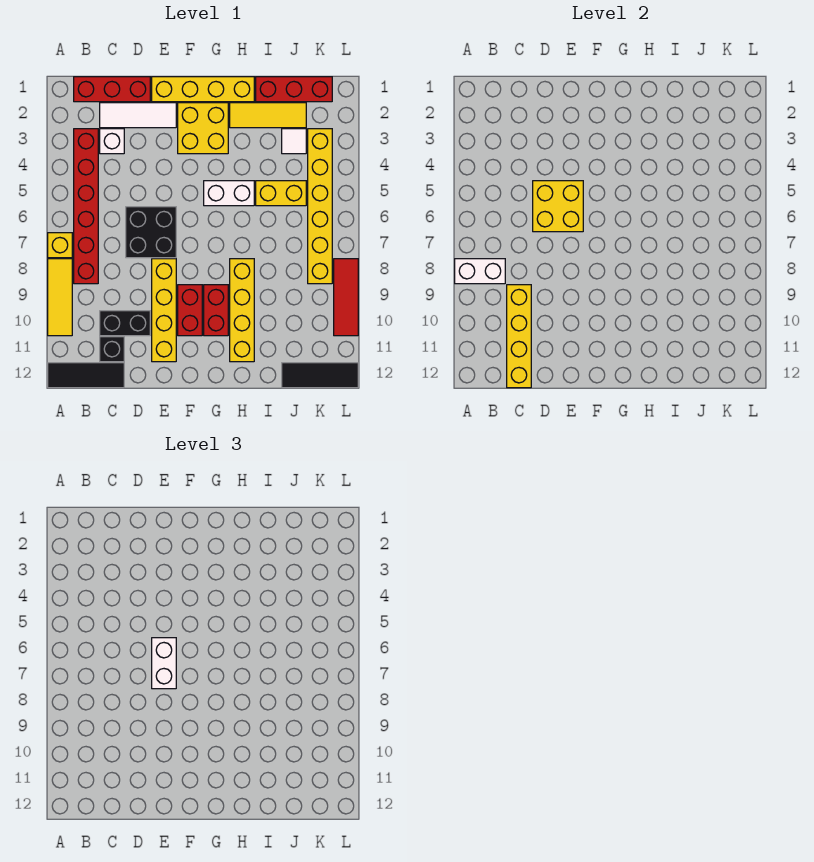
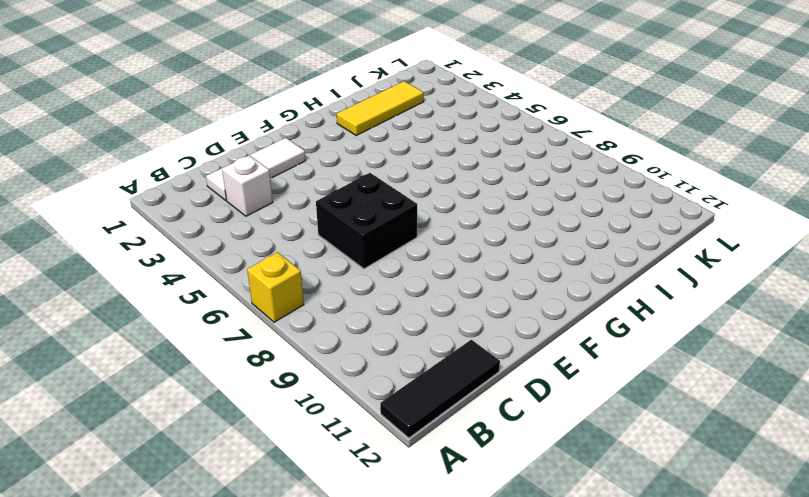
none -> yellow tile A8:A10 level 1
none -> red brick B1:D1 level 1
none -> red brick B3:B8 level 1

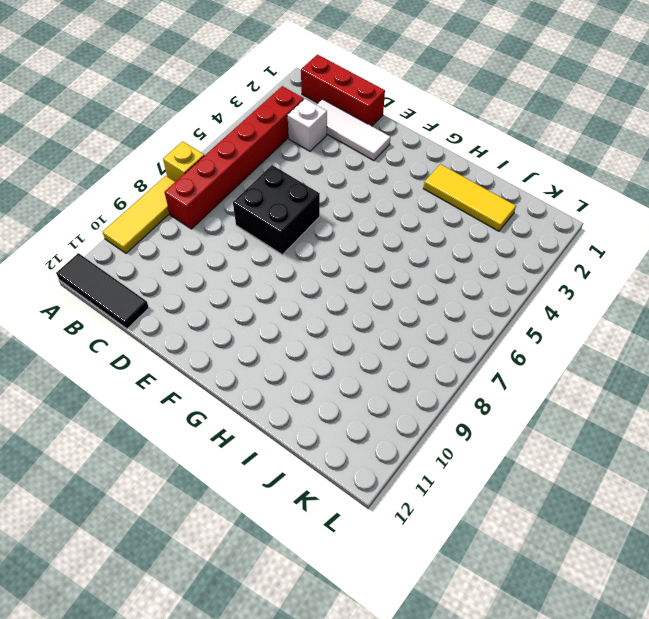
none -> black brick C10:D10 level 1
none -> black brick C11 level 1
none -> yellow brick E1:H1 level 1

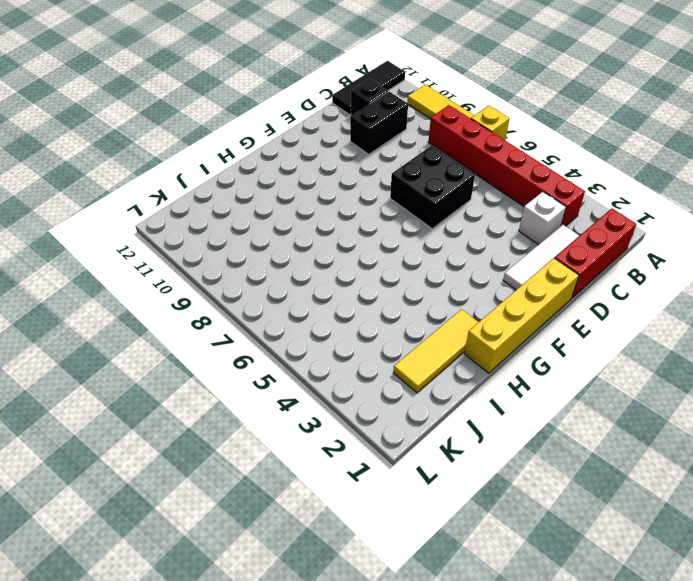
none -> yellow brick E8:E11 level 1
none -> yellow brick F2:G3 level 1
none -> red brick F9:F10 level 1

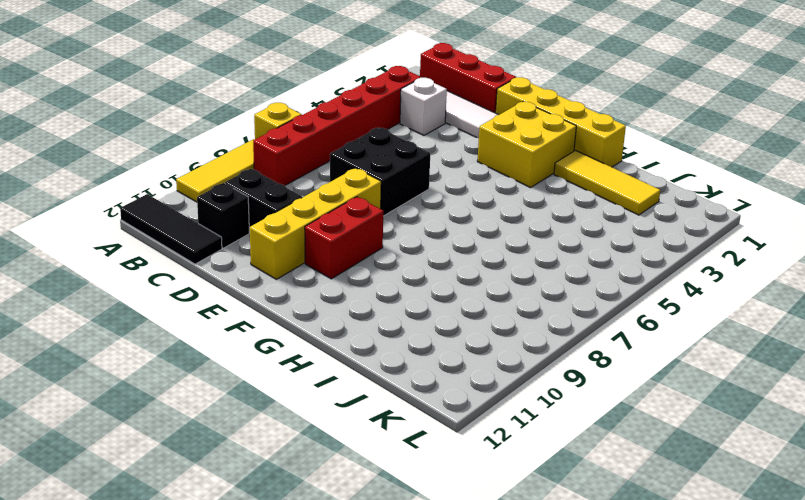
none -> white brick G5:H5 level 1
none -> red brick G9:G10 level 1
none -> yellow brick H8:H11 level 1

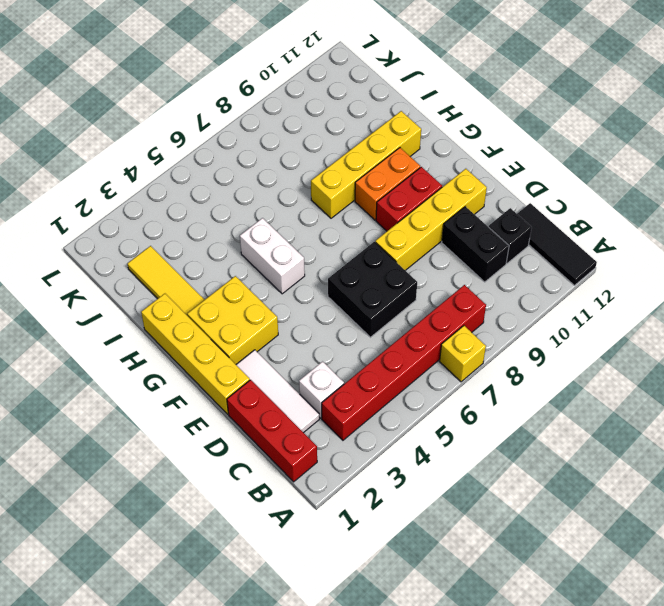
orange brick G9:G10 level 1 -> red brick G9:G10 level 1
none -> yellow tile A8:A10 level 1
none -> red brick I1:K1 level 1
none -> yellow brick I5:J5 level 1

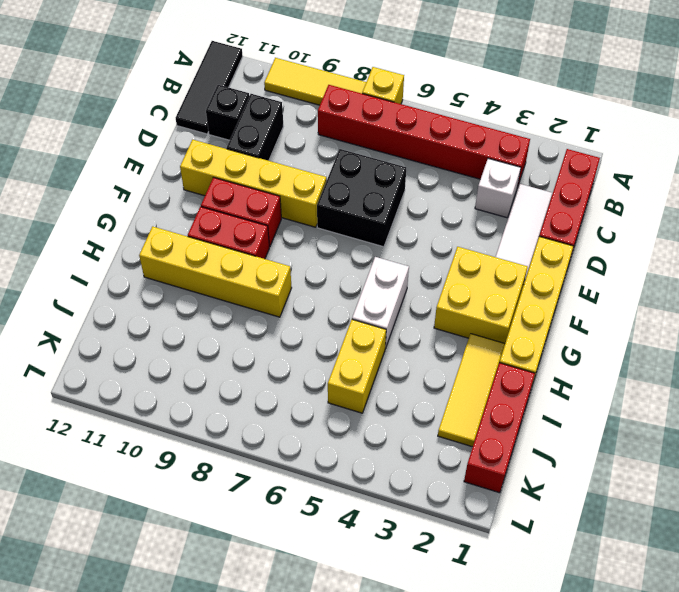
none -> white tile J3 level 1
none -> black tile J12:L12 level 1
none -> yellow brick K3:K8 level 1

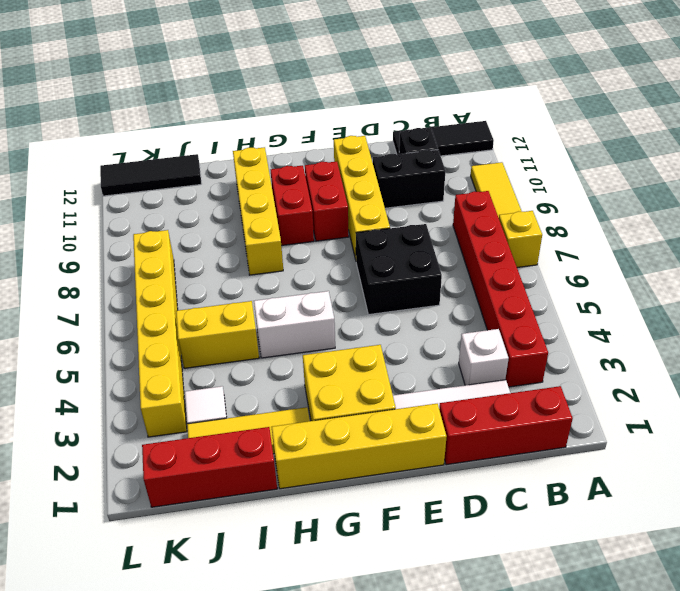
none -> red tile L8:L10 level 1
none -> white brick A8:B8 level 2
none -> yellow brick C9:C12 level 2

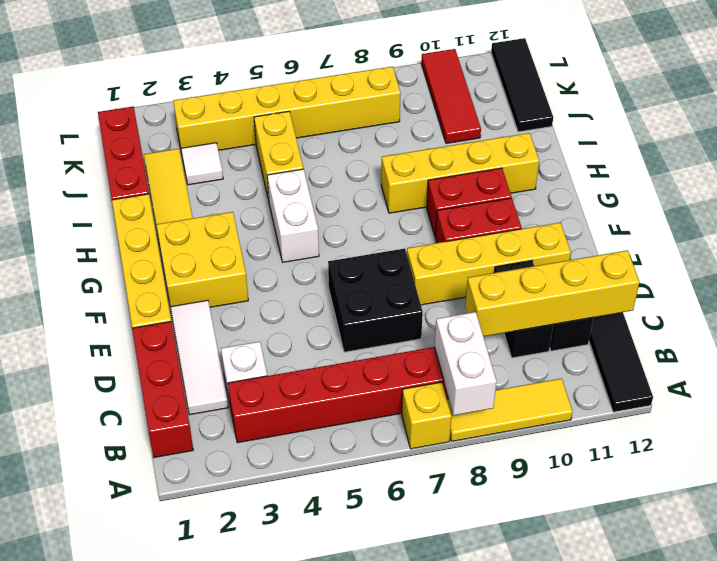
red tile J10:L10 level 1 -> red tile L8:L10 level 1
none -> yellow brick D5:E6 level 2
none -> white brick E6:E7 level 3

